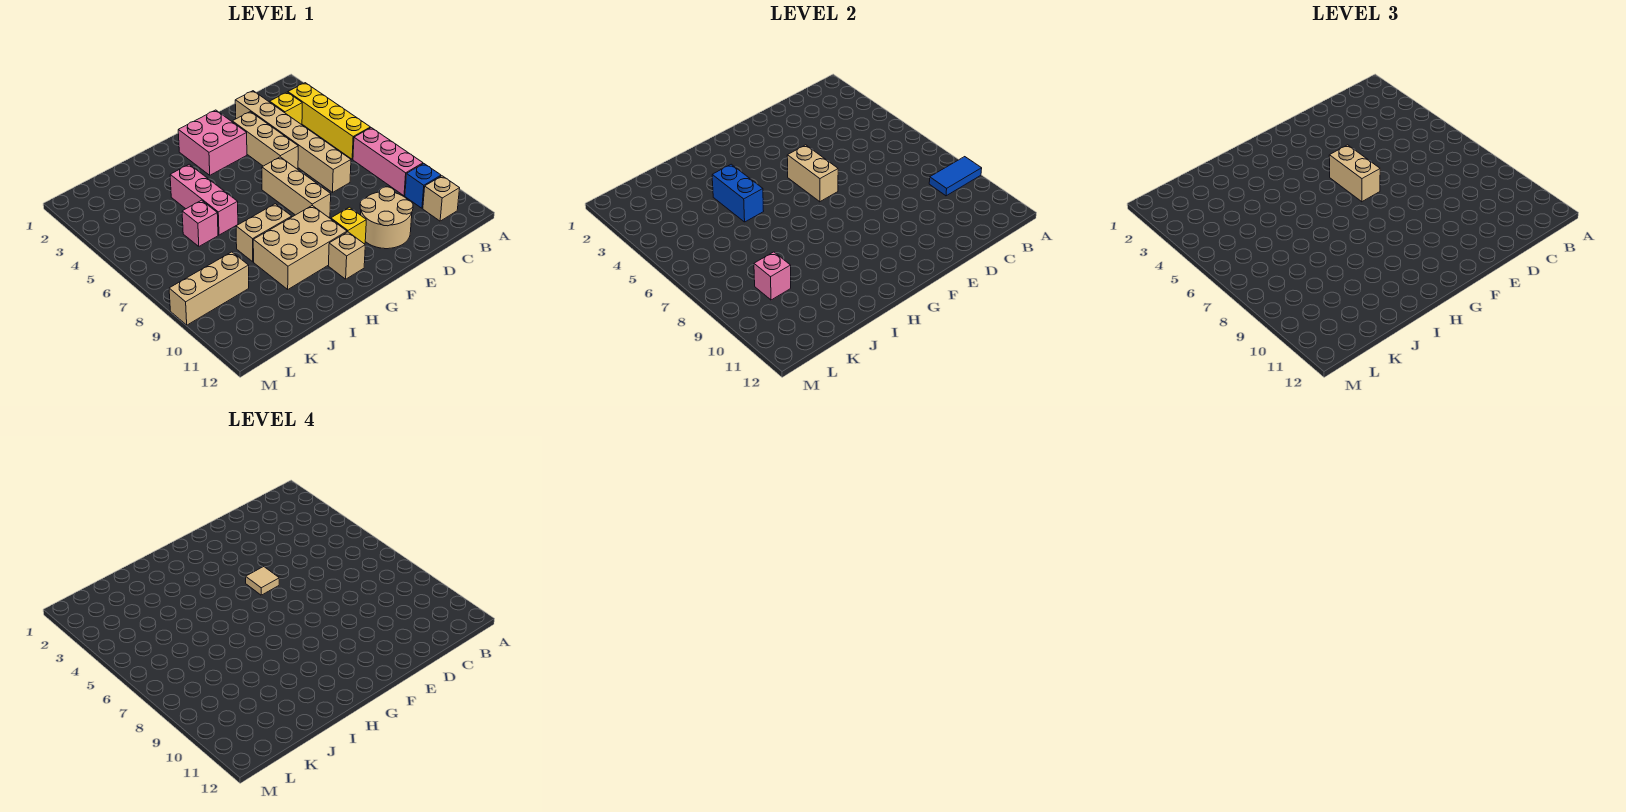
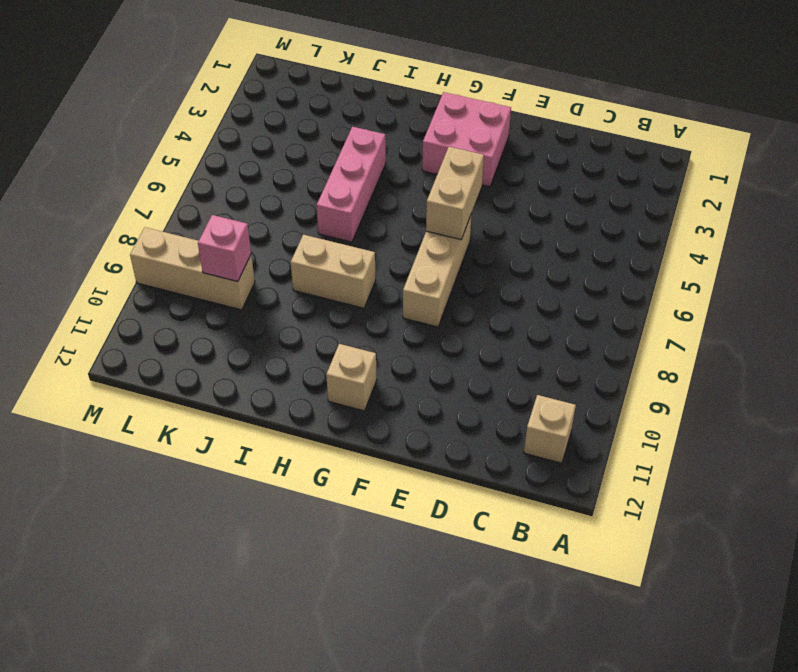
none -> yellow brick B3:B6 level 1
none -> pink brick B7:B9 level 1
none -> blue brick B10 level 1

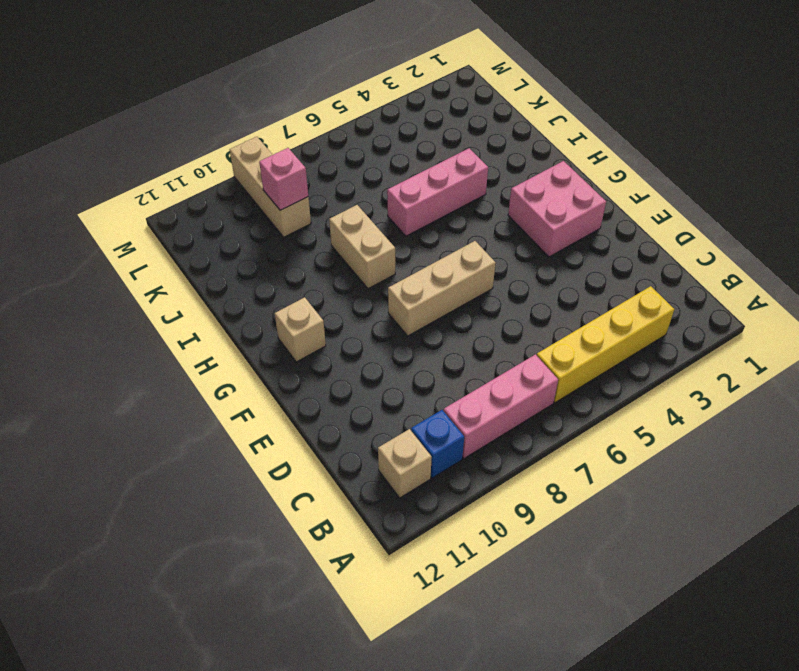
none -> yellow brick C3 level 1
none -> tan brick D2:D7 level 1
none -> tan round brick D10:E11 level 1

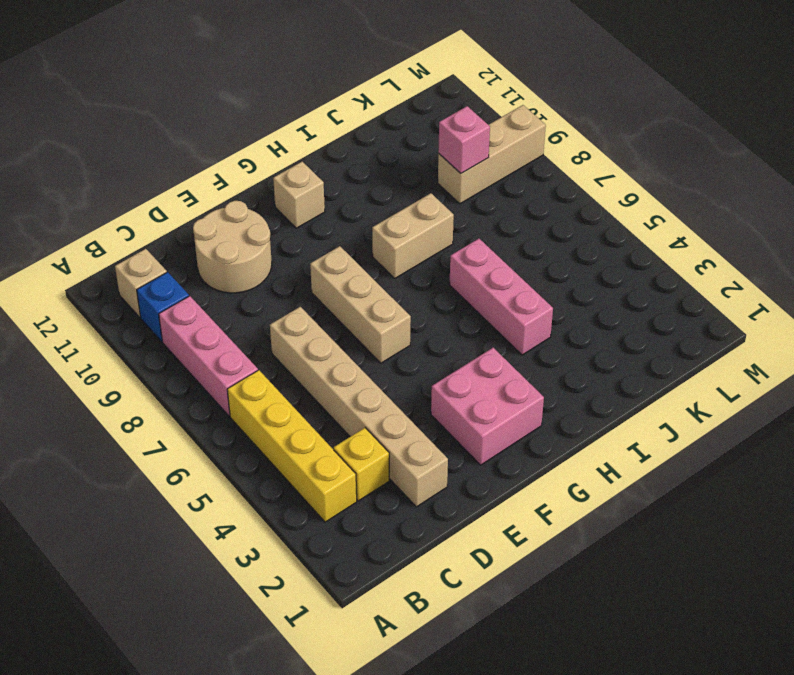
none -> tan brick E3:E5 level 1
none -> yellow brick F10 level 1
none -> tan brick G9:I10 level 1

